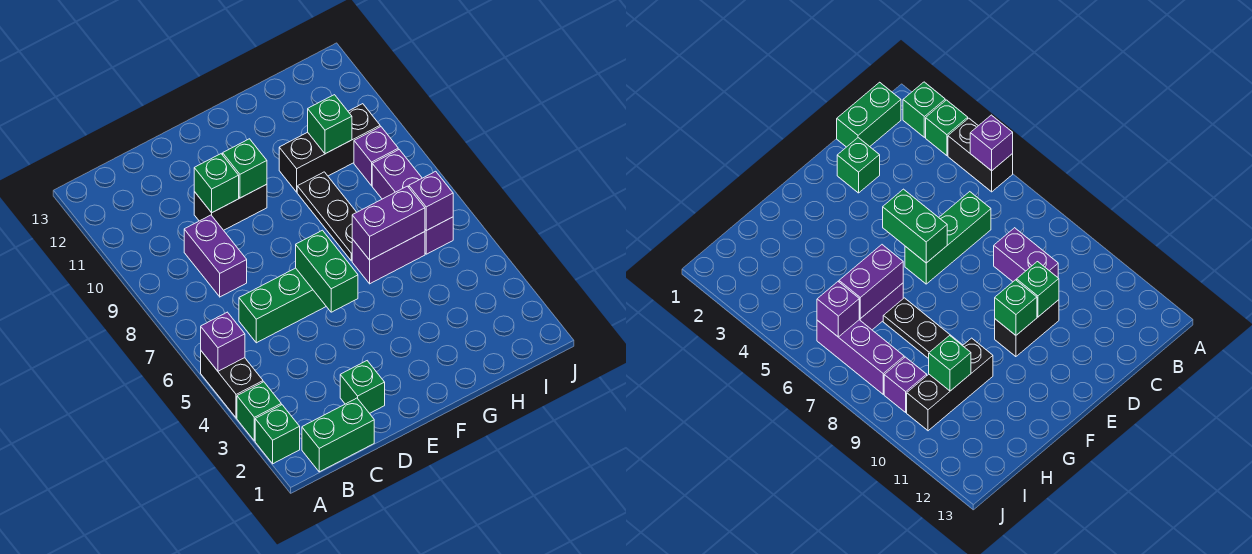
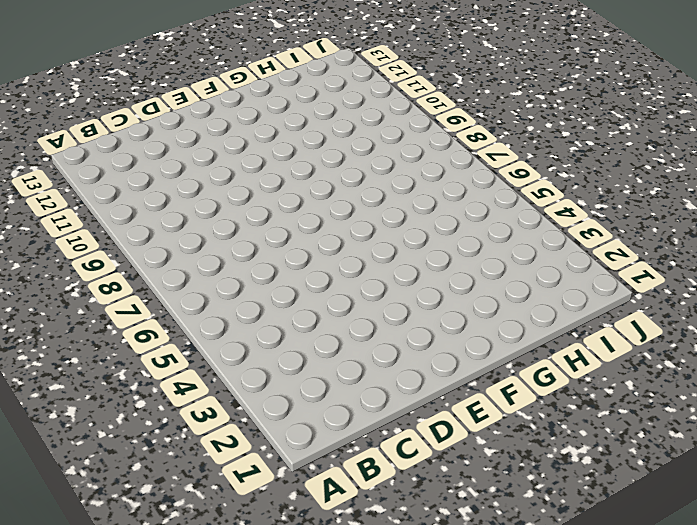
none -> green brick A2 level 1
none -> green brick A3 level 1
none -> black brick A4:A5 level 1

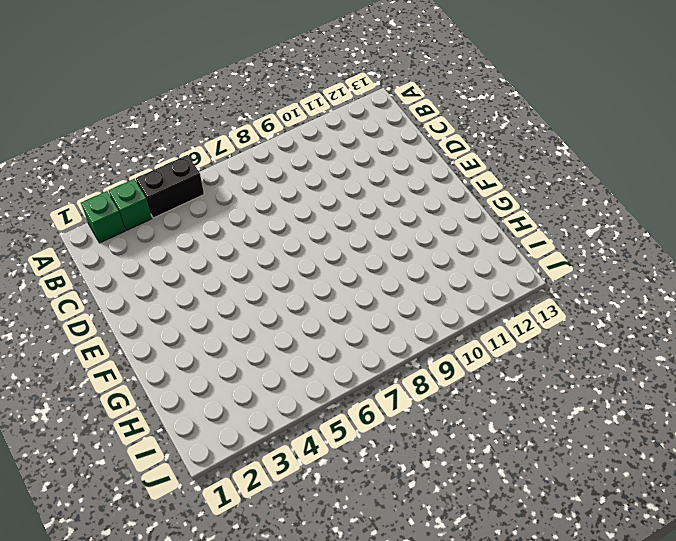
none -> green brick B1:C1 level 1
none -> green brick C6:E6 level 1
none -> purple brick C8:C9 level 1

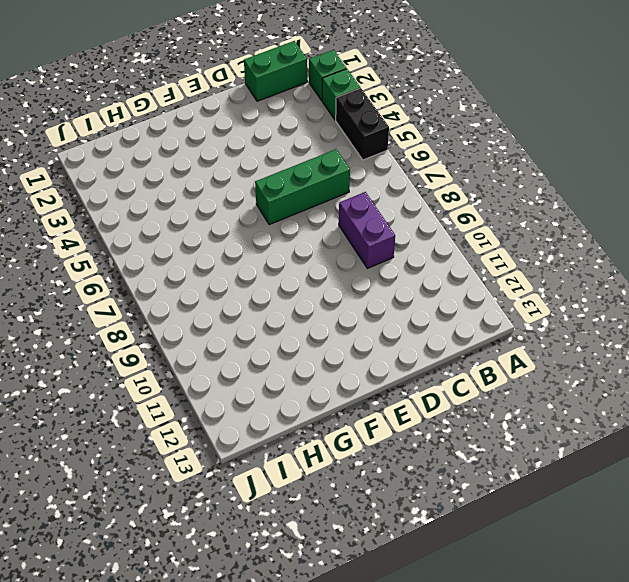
none -> green brick D2 level 1
none -> black brick D10:E10 level 1
none -> purple brick G6:H6 level 1

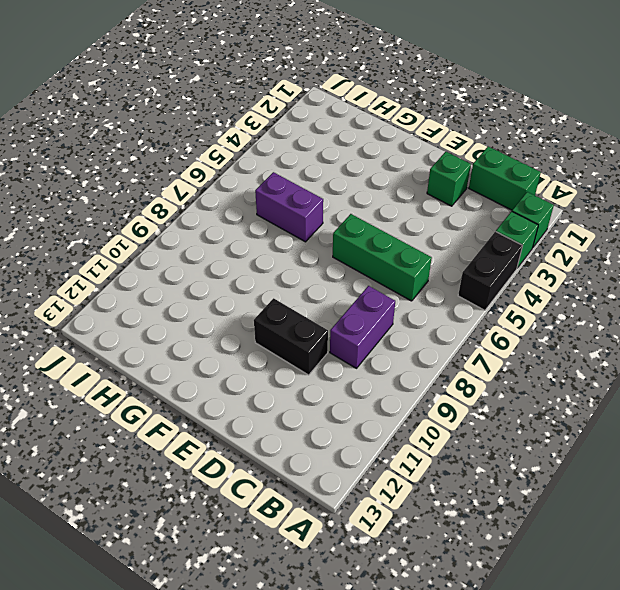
none -> black plate G7:G9 level 1
none -> black brick G10:I10 level 1
none -> purple brick I6:I8 level 1

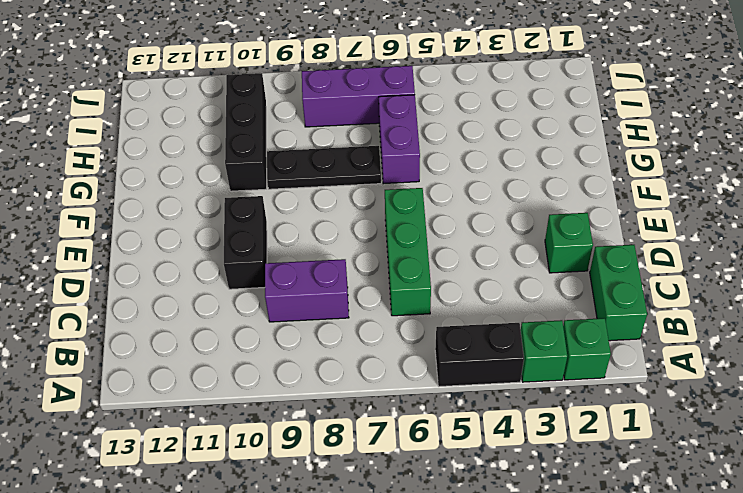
none -> purple brick I9 level 1
none -> purple brick A5 level 2
none -> green brick D10 level 2

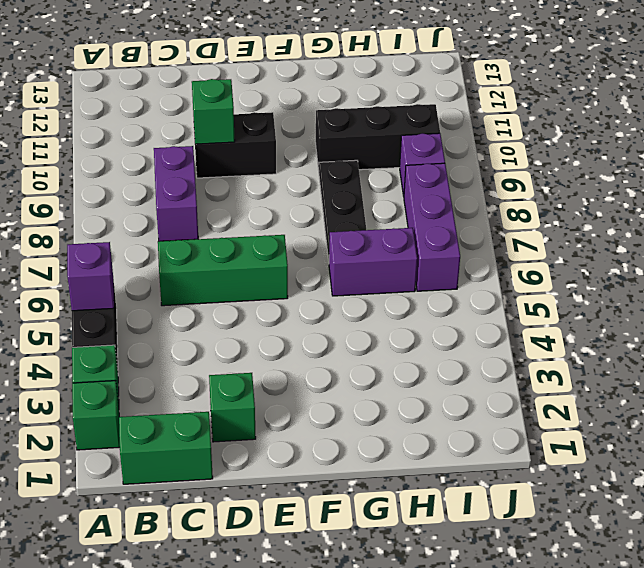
none -> green brick E5:E6 level 2
none -> green brick E10 level 2
none -> purple brick G6:H6 level 2

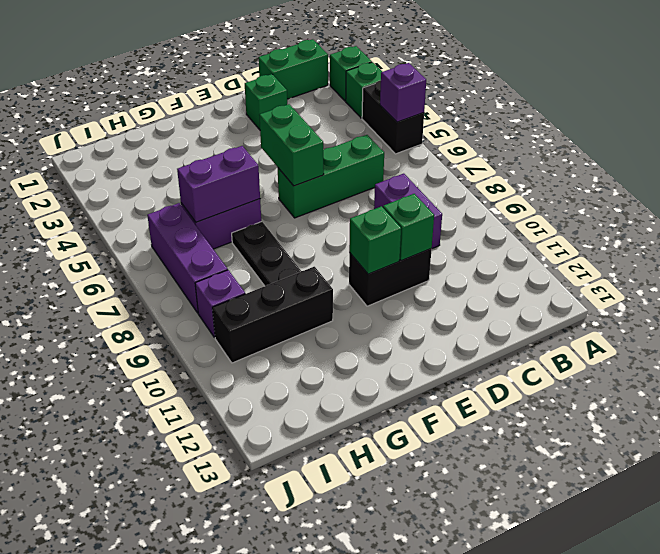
none -> green brick H10 level 2
none -> purple brick I6 level 2

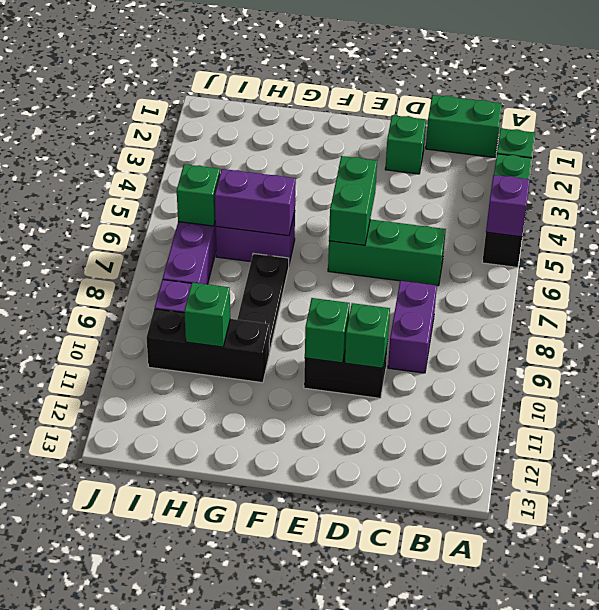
green brick I6 level 2 -> purple brick I6 level 2

